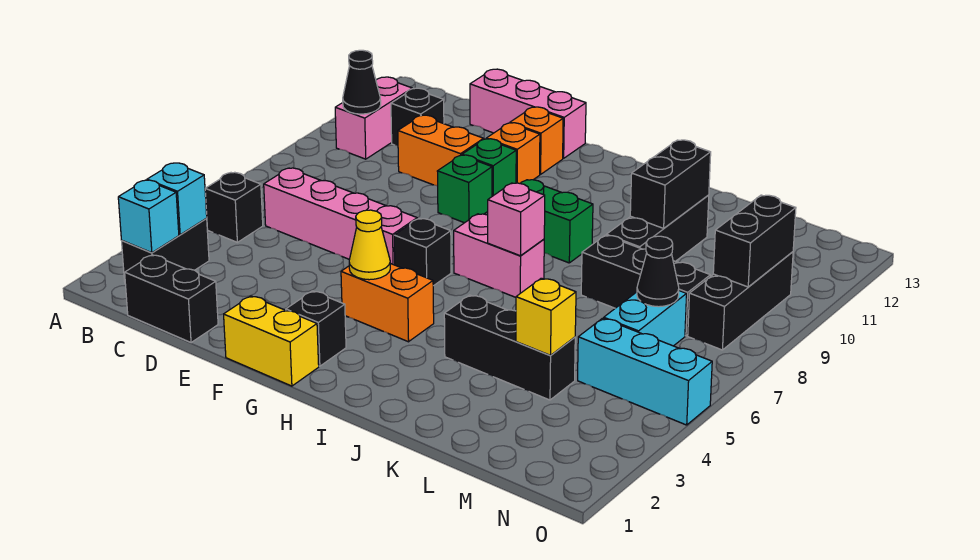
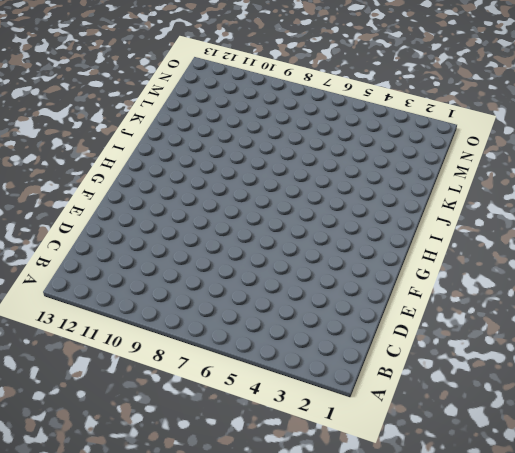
none -> black brick B2:B3 level 1
none -> black brick B5 level 1
none -> pink brick B10:B11 level 1
none -> black brick C1:D1 level 1

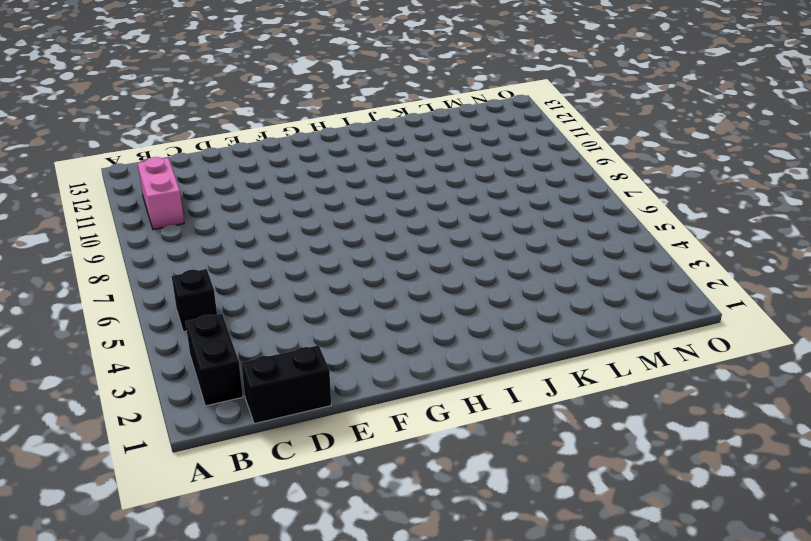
none -> pink brick C6:F6 level 1
none -> black brick C11 level 1
none -> orange brick D10:E10 level 1
none -> pink brick D13:F13 level 1

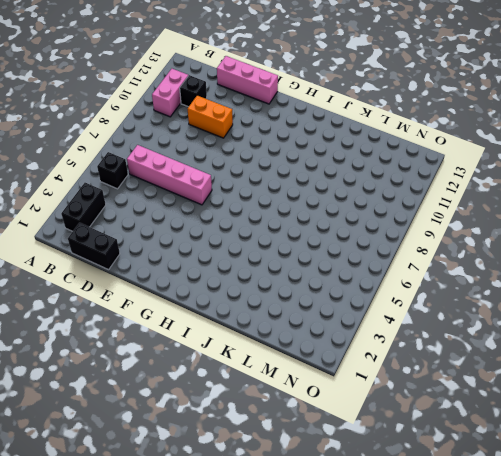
none -> yellow brick F1:G1 level 1
none -> green brick F9 level 1
none -> green brick F10 level 1
none -> orange brick F11 level 1

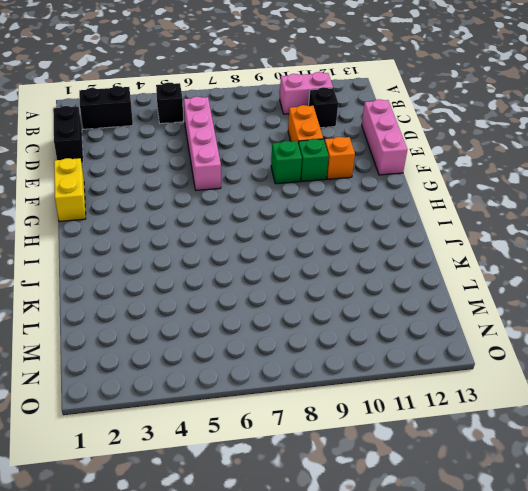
none -> orange brick F12 level 1
none -> black brick G2 level 1
none -> orange brick G4:H4 level 1
none -> black brick G6 level 1

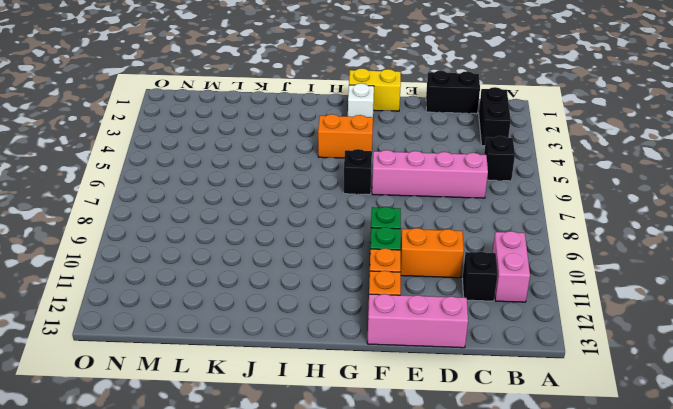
white brick G2 level 1 -> black brick G2 level 1
none -> pink brick H7:I7 level 1
none -> green brick H9:I9 level 1
none -> black brick J4:L4 level 1
none -> black brick K8:M8 level 1

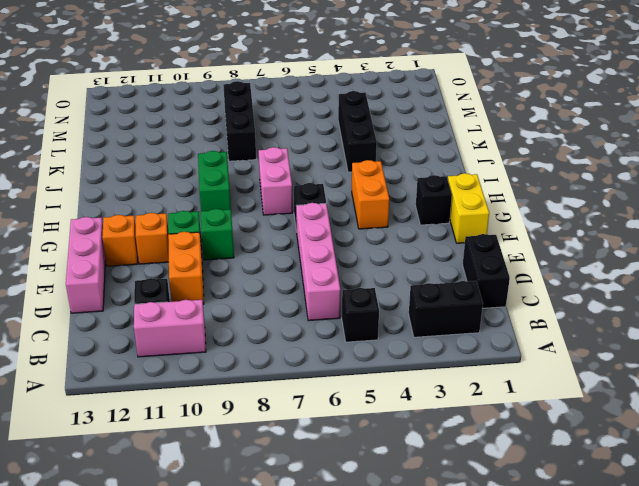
none -> black brick K9:K11 level 1
none -> cyan brick M5:O5 level 1
none -> cyan brick M6:M7 level 1
none -> black brick N8:N10 level 1

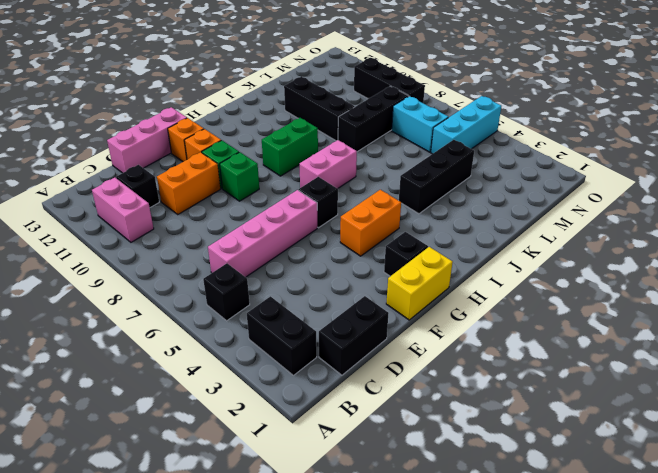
none -> cyan brick B2 level 2
none -> cyan brick B3 level 2
none -> black cone B10 level 2
none -> yellow cone G4 level 2

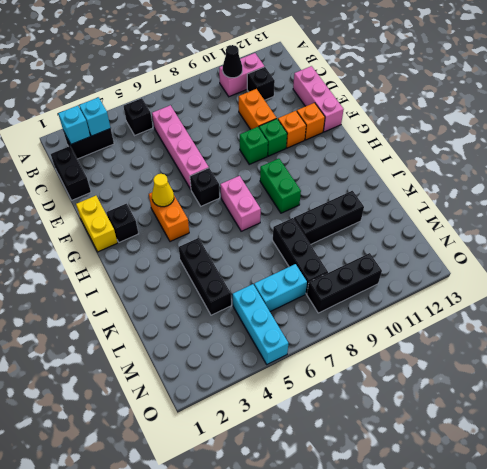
none -> pink brick I7 level 2
none -> black brick K10:K11 level 2
none -> yellow brick L4 level 2
none -> black cone M7 level 2

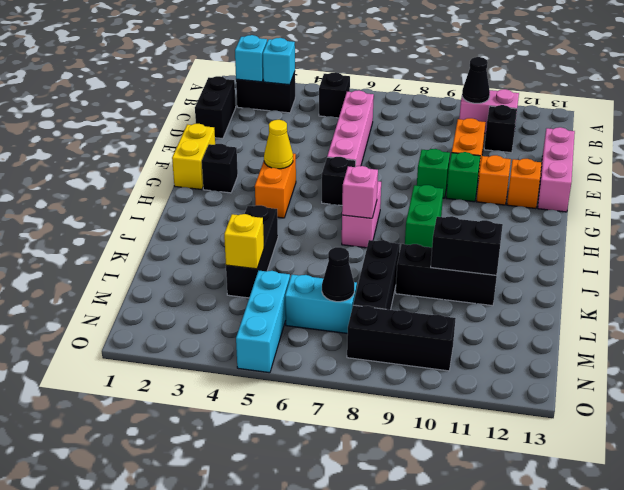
none -> black brick N9:N10 level 2

